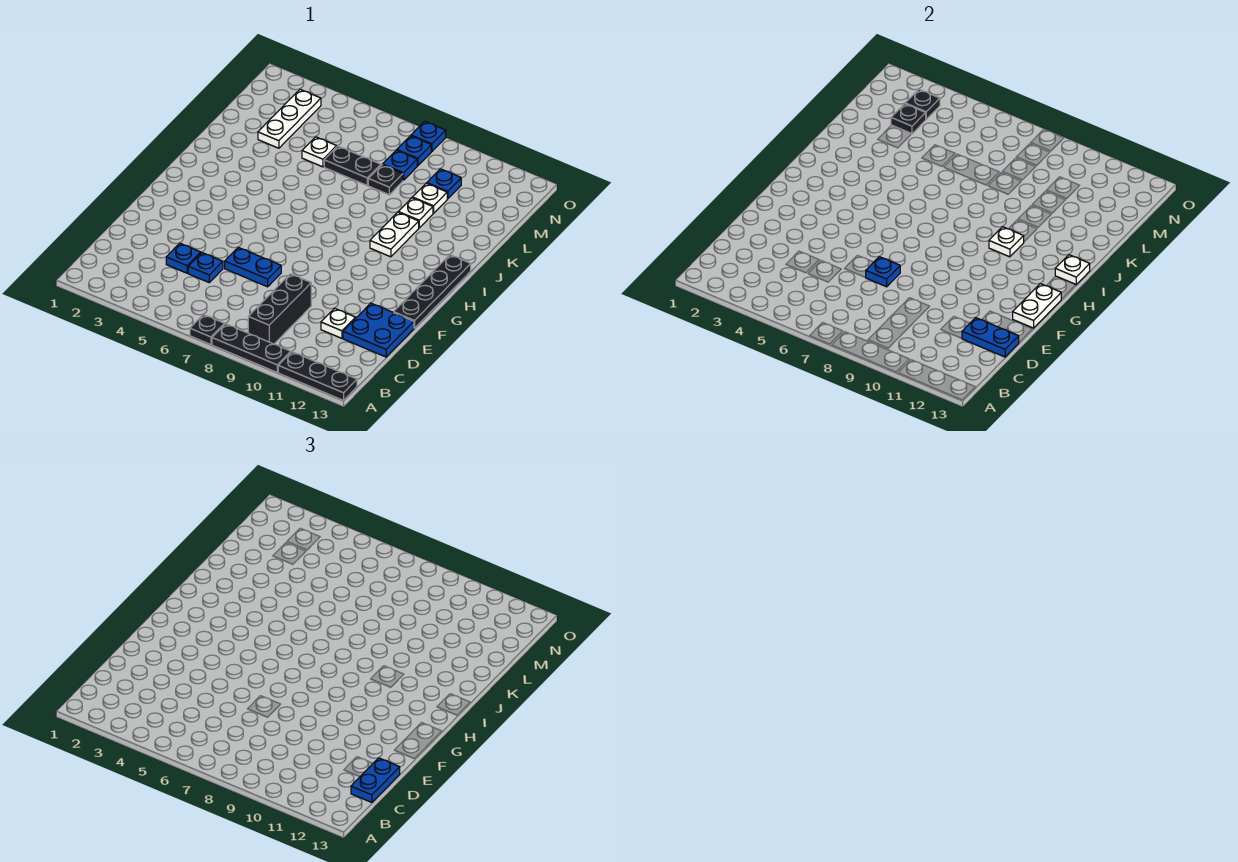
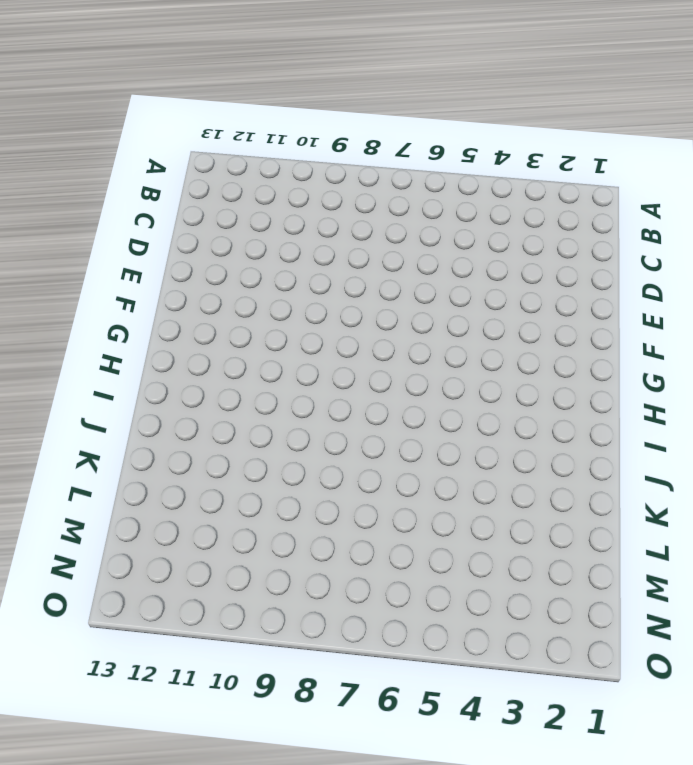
none -> black plate A7 level 1
none -> black plate A8:A10 level 1
none -> black plate A11:A13 level 1

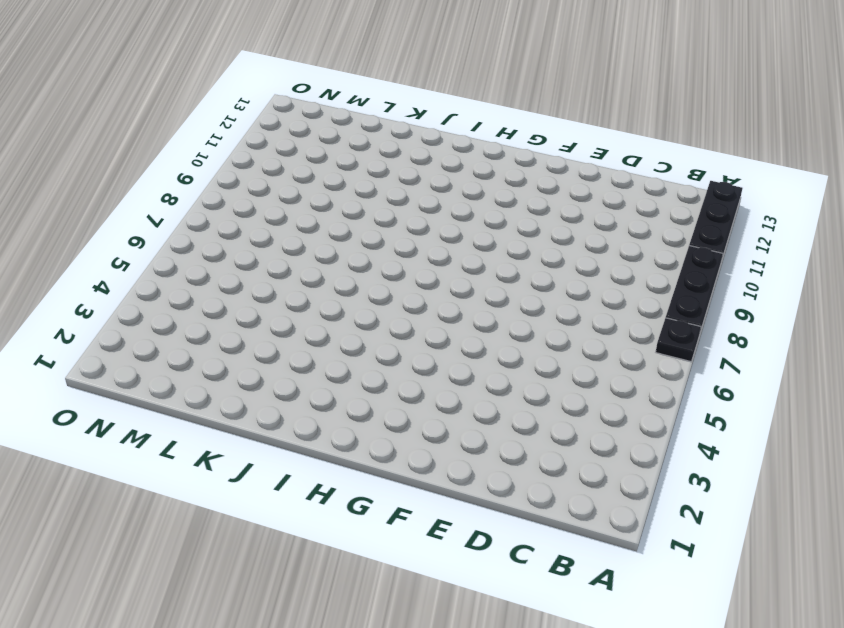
none -> black brick B9:D9 level 1
none -> blue plate D4 level 1
none -> blue plate D5 level 1

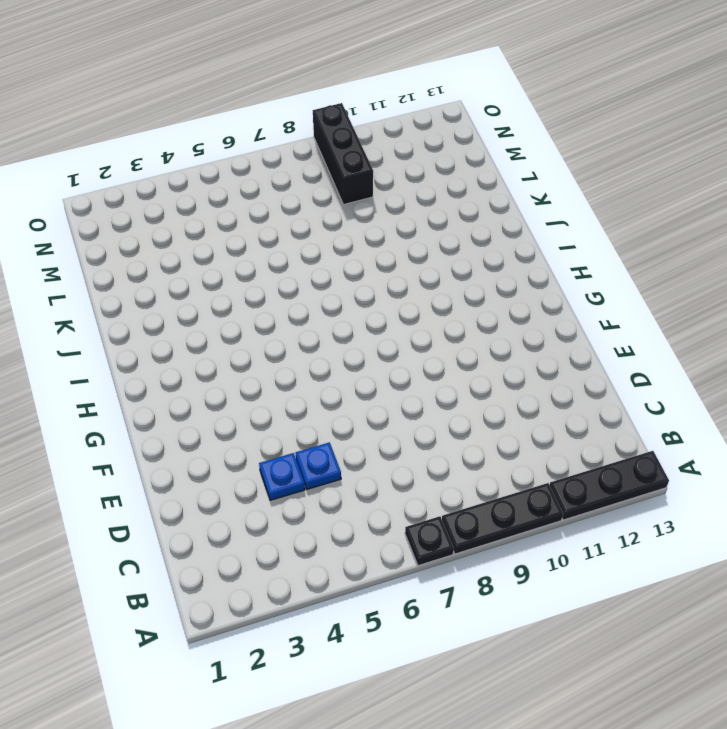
black brick M9:O9 level 1 -> black brick B9:D9 level 1
none -> white plate D11 level 1
none -> blue plate D12:E13 level 1
none -> blue plate E6:E7 level 1

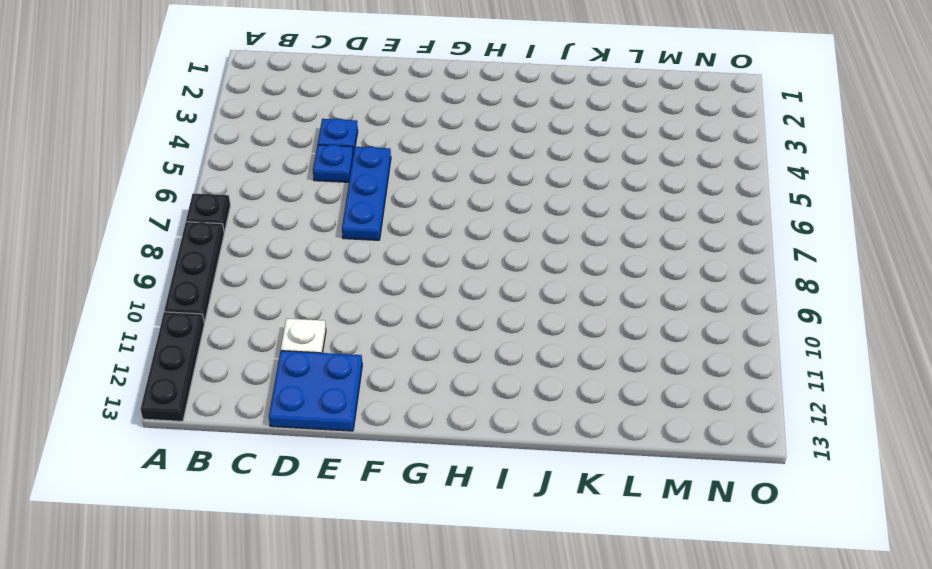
blue plate E5:E7 level 1 -> blue plate E6:E7 level 1
none -> black brick B9:D9 level 1
none -> black plate F13:I13 level 1
none -> white plate I10:J10 level 1

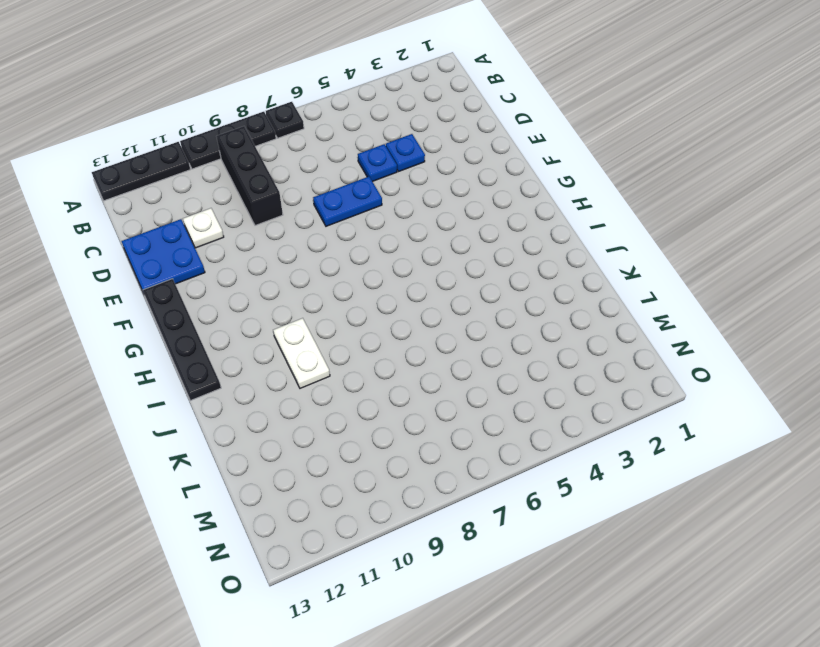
none -> white plate K10 level 1
none -> white plate L3:N3 level 1
none -> white plate L5 level 1

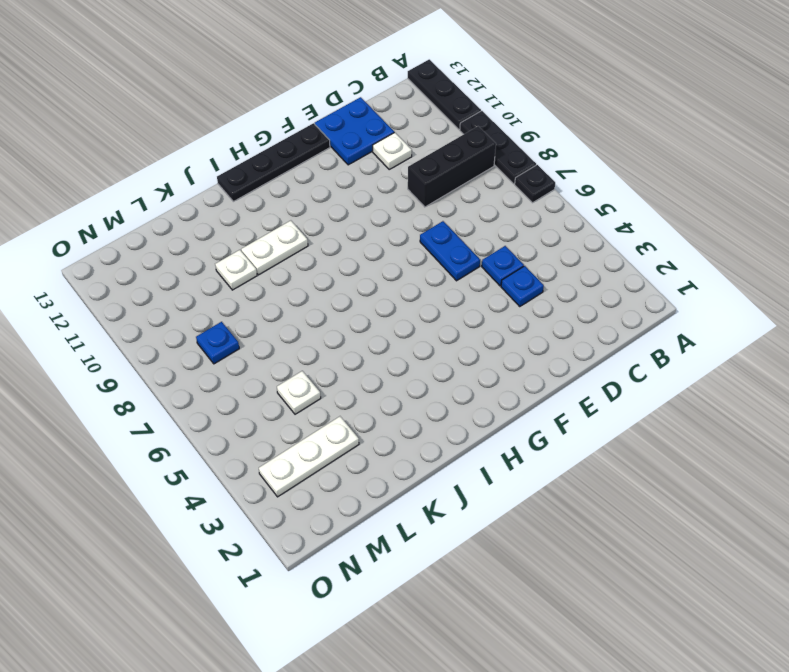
none -> black plate L6:L7 level 1
none -> black plate L8 level 1
none -> white plate L10 level 1

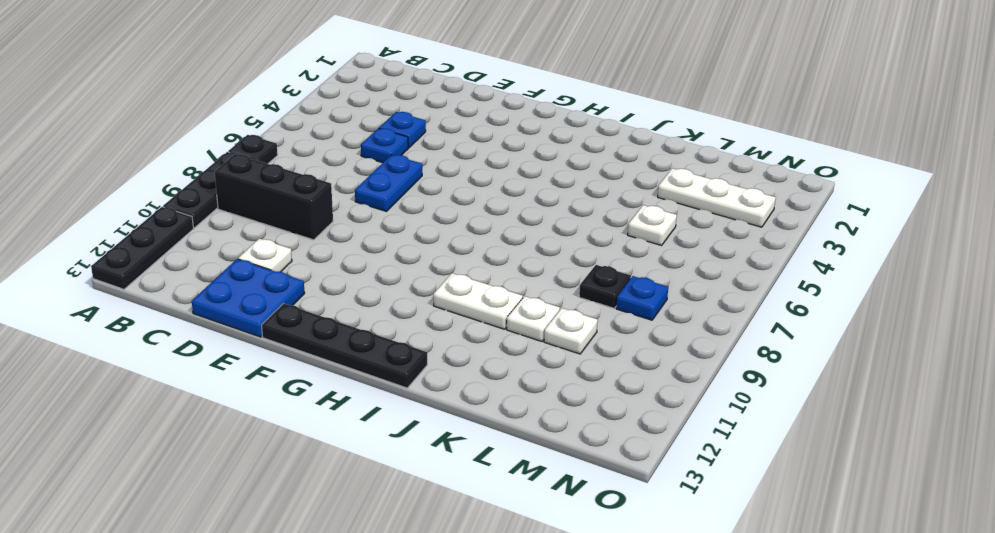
none -> black plate L6:L7 level 1
none -> blue plate M10 level 1
none -> blue plate N8 level 1

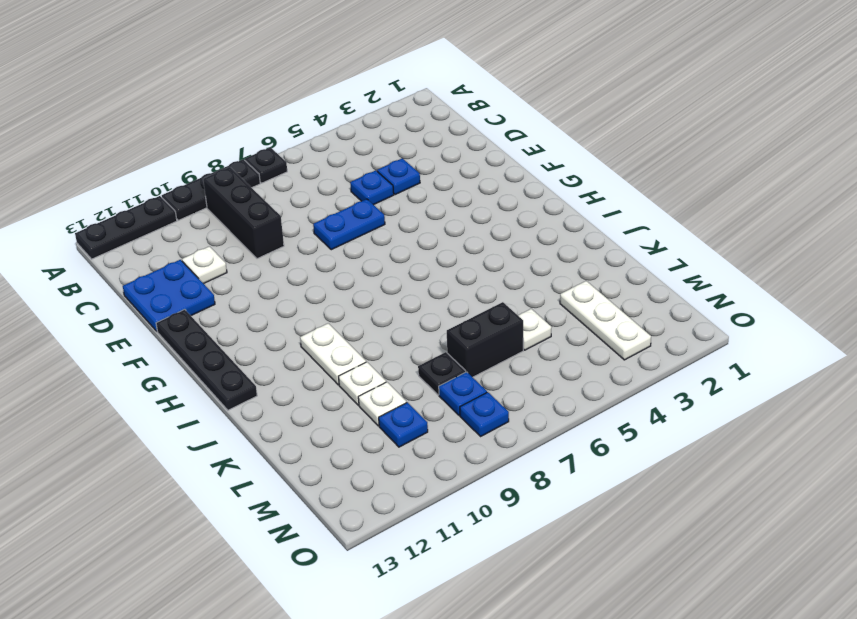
black brick L6:L7 level 1 -> black plate L6:L7 level 1
none -> blue plate O8 level 1
none -> blue plate D12:D13 level 2
none -> blue plate E7 level 2

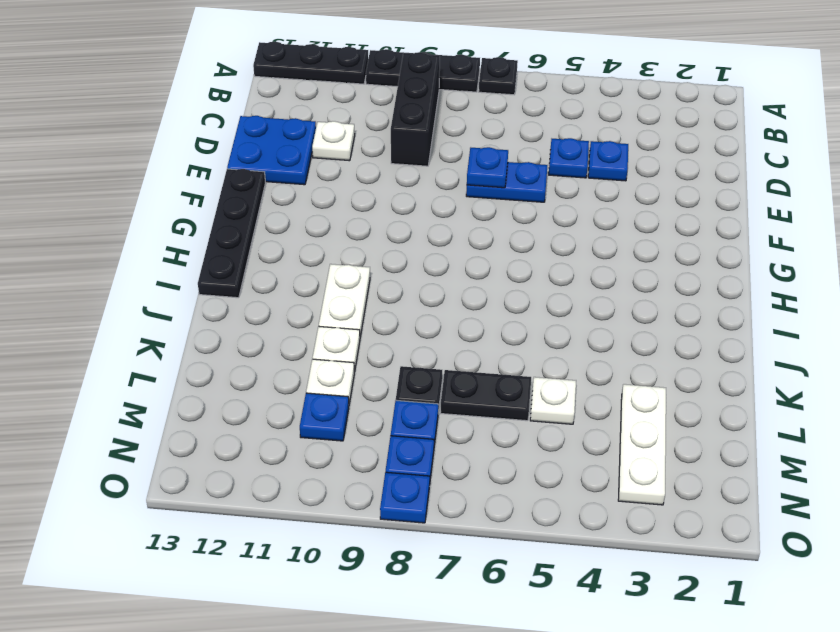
none -> blue plate D12:D13 level 2
none -> white plate F13:G13 level 2
none -> white plate I10 level 2

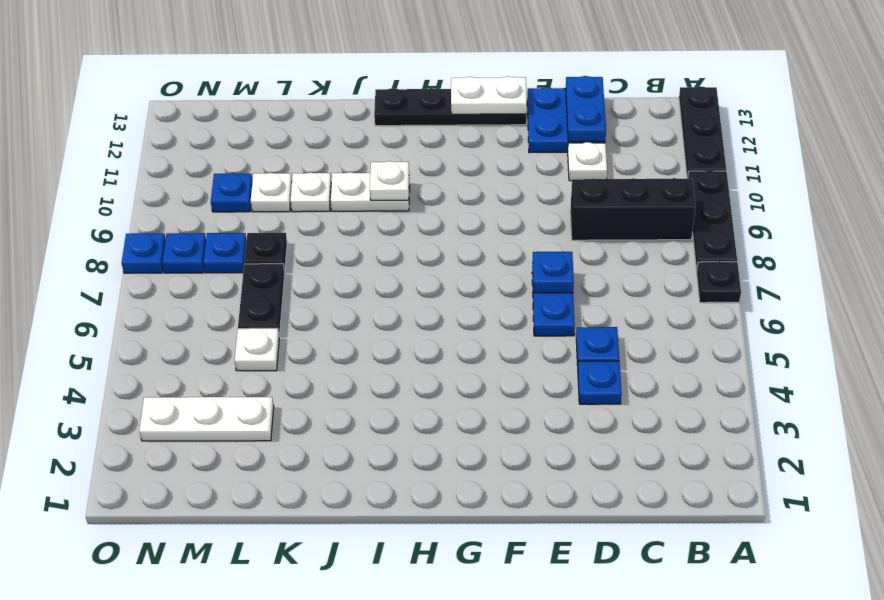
none -> white plate I13 level 2
none -> black plate M3 level 2
none -> black plate N3 level 2

